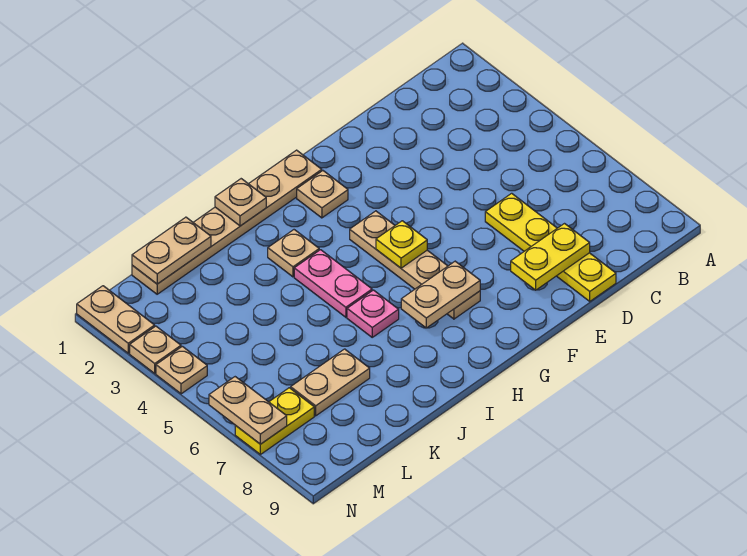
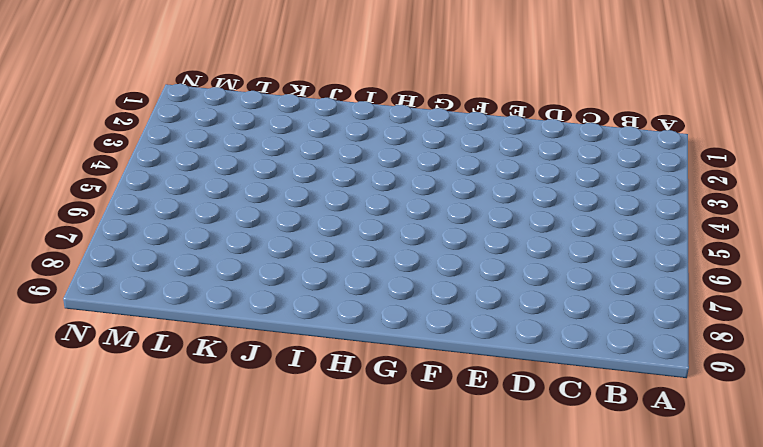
none -> yellow plate D6:D9 level 1
none -> tan plate G1:L1 level 1
none -> tan plate G2 level 1

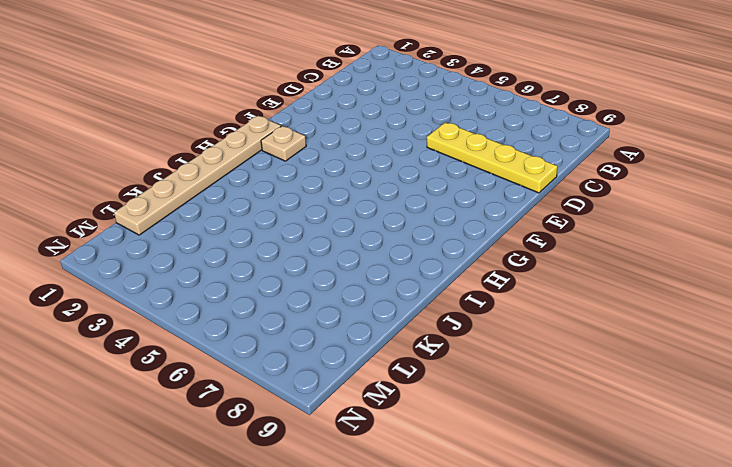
none -> tan plate G4:G7 level 1
none -> tan plate I3 level 1
none -> pink plate I4:I5 level 1

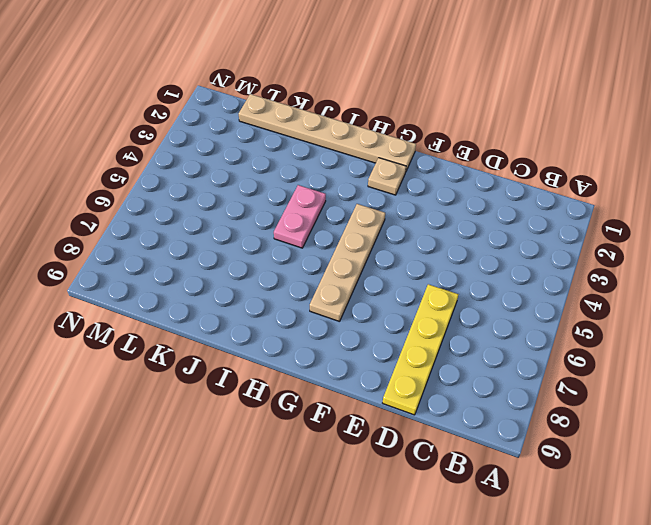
none -> tan plate I3 level 1
none -> pink plate I6 level 1
none -> tan plate K7:L7 level 1

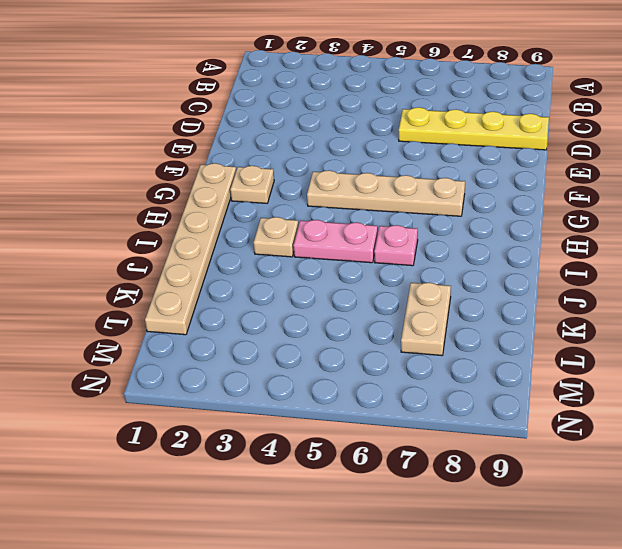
none -> yellow plate M7:N7 level 1
none -> tan plate N1:N2 level 1
none -> tan plate N3 level 1

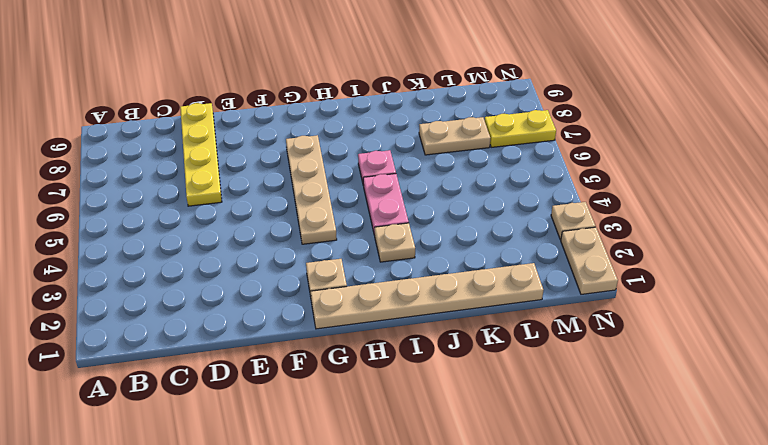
none -> tan plate N4 level 1
none -> yellow plate D8:E8 level 2
none -> yellow plate G5 level 2

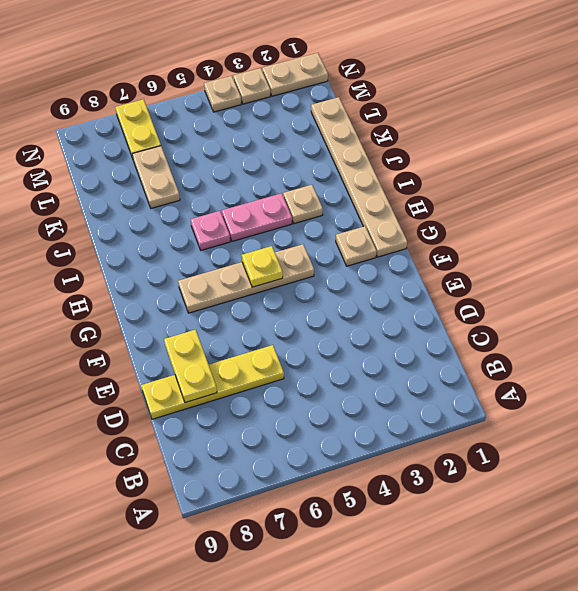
none -> tan plate G7:H7 level 2
none -> tan plate I1 level 2
none -> tan plate K1:L1 level 2

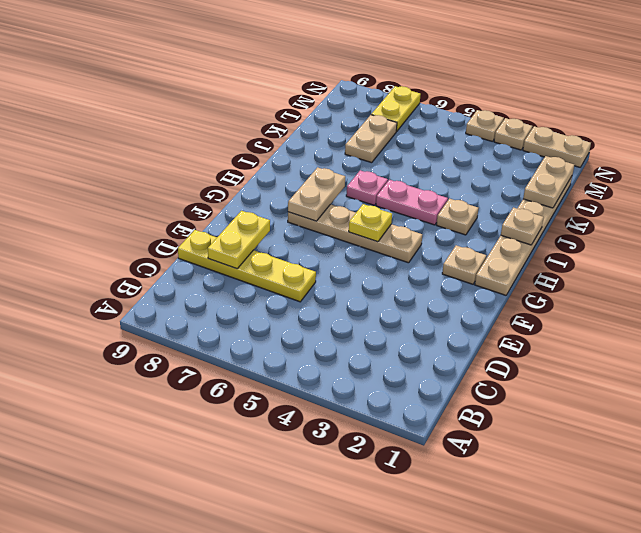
none -> tan plate N6:N7 level 2

